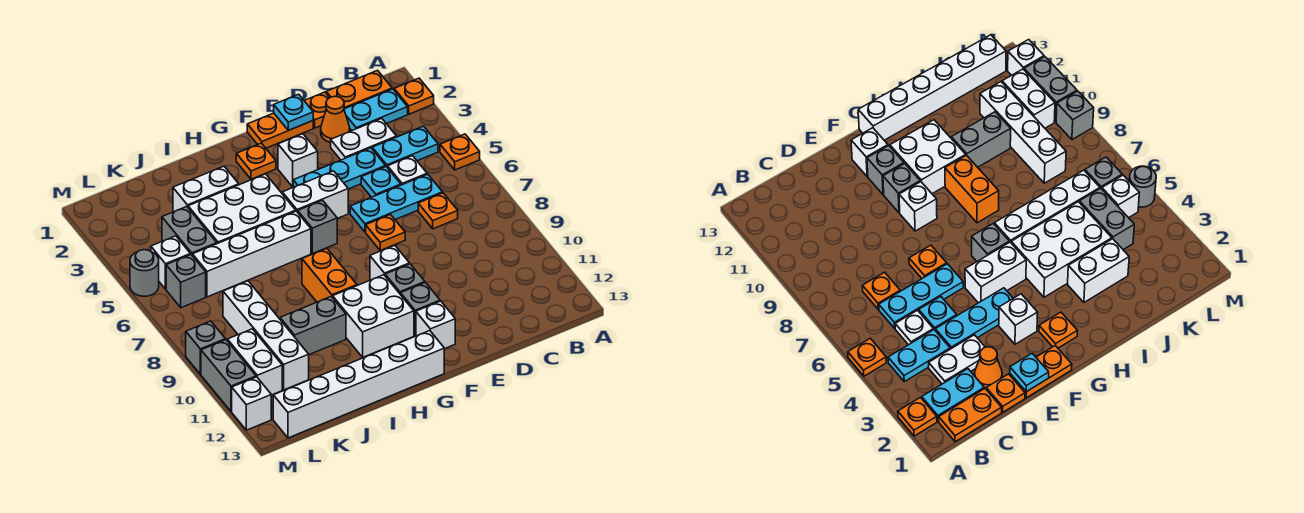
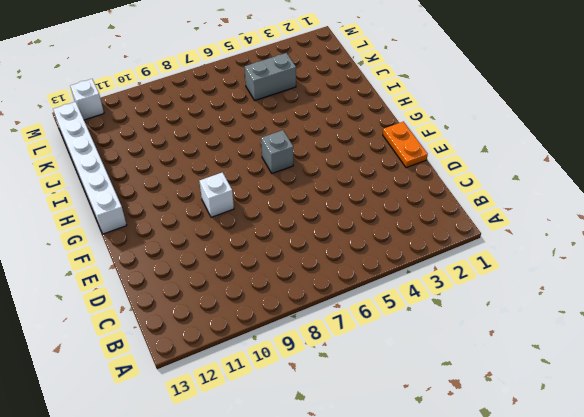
none -> orange plate A2 level 1
none -> orange plate A5 level 1
none -> orange plate B1:C1 level 1
none -> cyan plate B2:C2 level 1

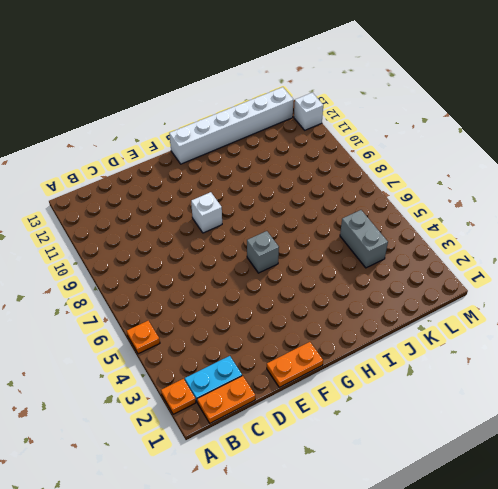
none -> cyan plate B4:C4 level 1
none -> white plate C3:D3 level 1
none -> white plate C5 level 1
none -> cyan plate C6:E6 level 1

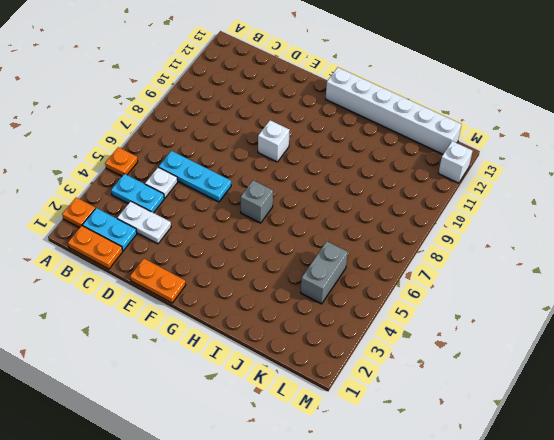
none -> orange plate C7 level 1
none -> orange plate D1 level 1
none -> orange cone D2 level 1
none -> cyan plate D4:F4 level 1

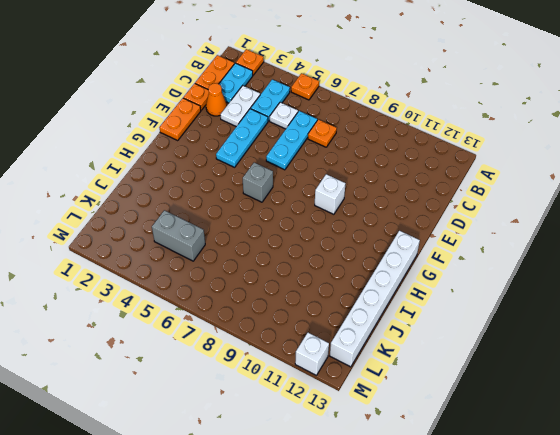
none -> cyan plate D5 level 1
none -> orange plate E7 level 1
none -> white brick F3 level 1
none -> white brick F5:G5 level 1

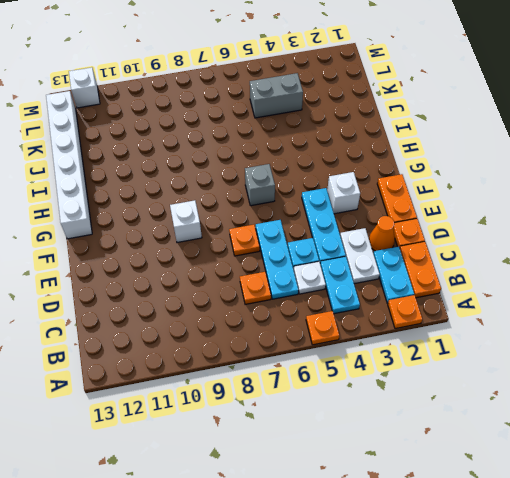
none -> white brick F5:G5 level 1
none -> grey brick F10 level 1
none -> grey brick F11 level 1
none -> white brick F12 level 1

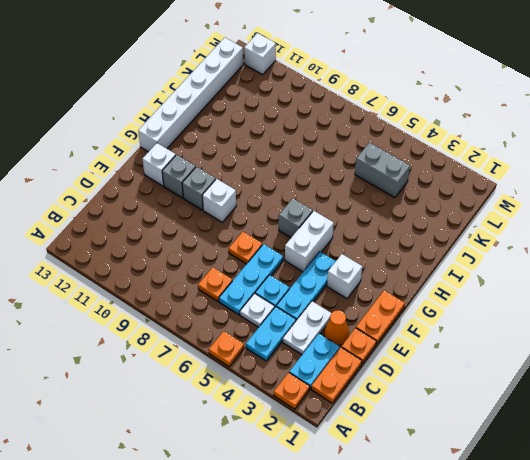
none -> orange plate G2 level 1
none -> white brick G10:H11 level 1
none -> white brick H4:J5 level 1
none -> white brick H6:K6 level 1

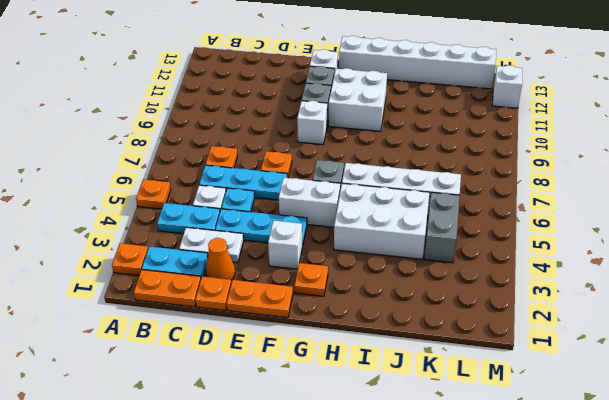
none -> orange brick H8:H9 level 1
none -> white brick I3:J3 level 1
none -> grey brick I10:J10 level 1
none -> white brick K8:K11 level 1

